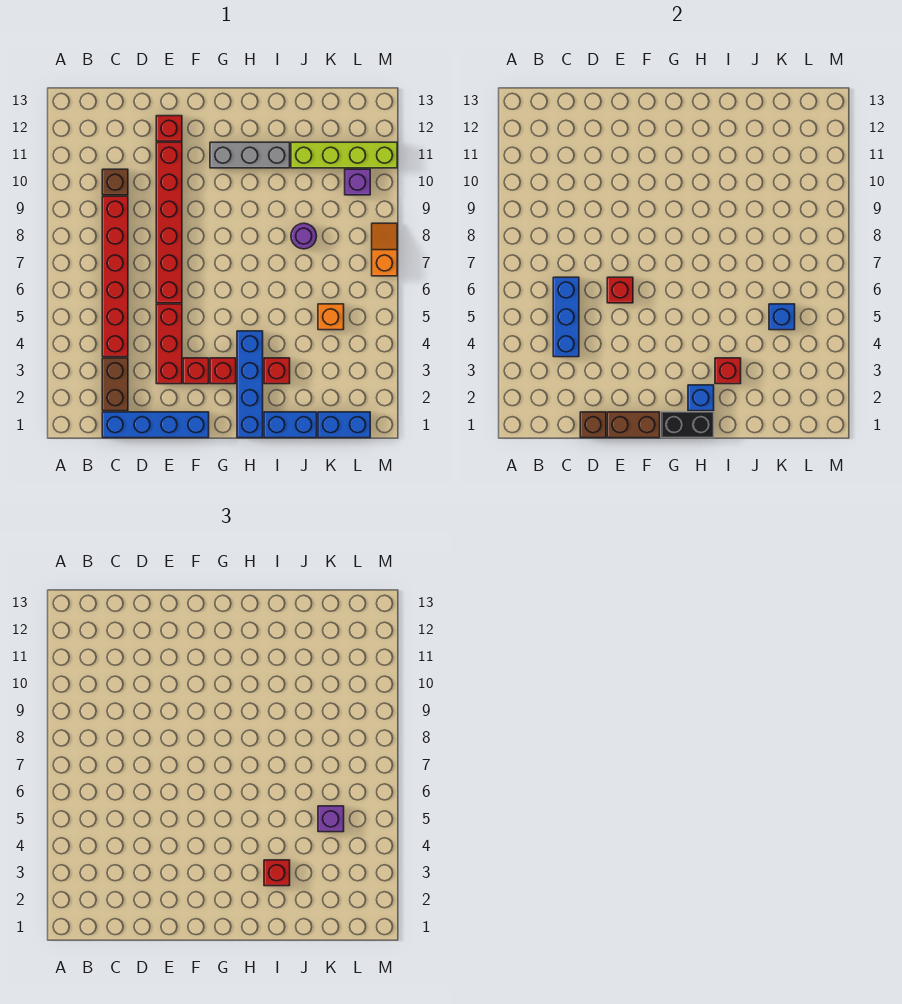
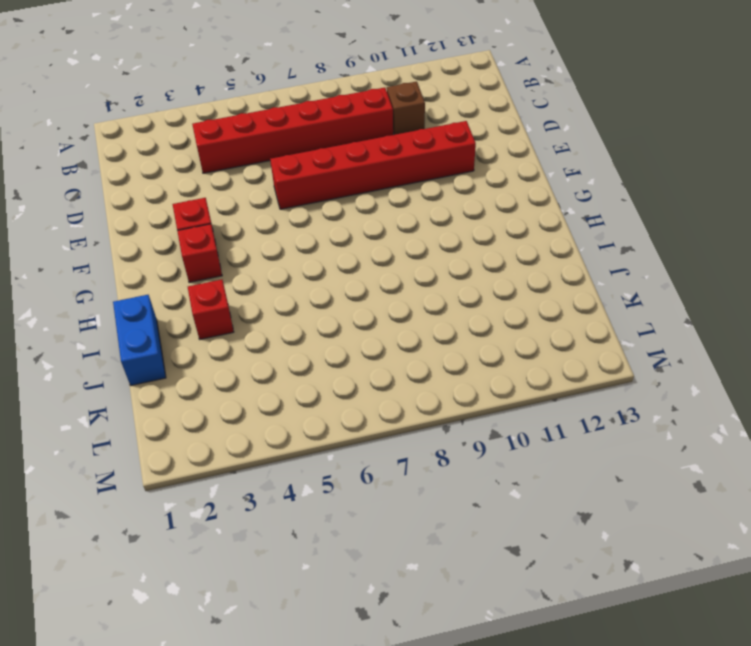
none -> blue brick C1:F1 level 1
none -> brown brick C2:C3 level 1
none -> red brick E3:E5 level 1

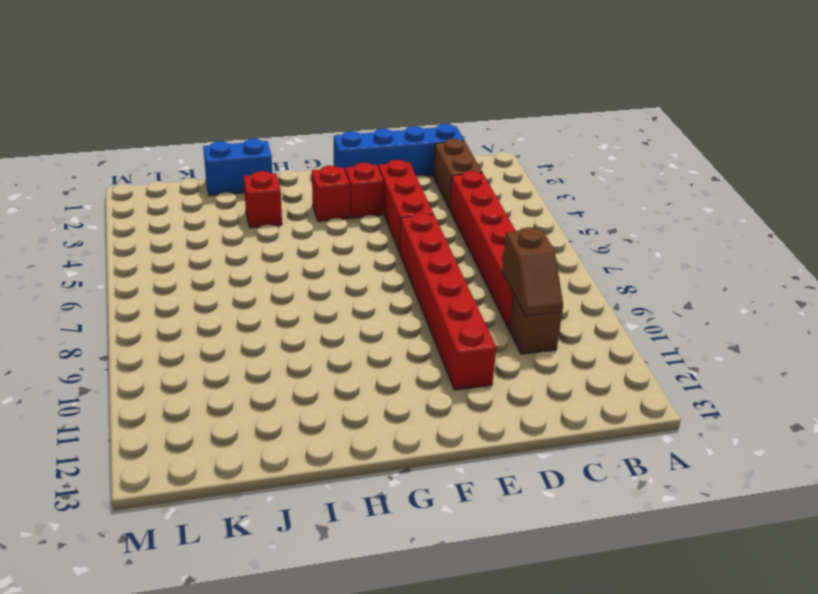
brown slope C9:C10 level 2 top 9 -> none
none -> red brick E12 level 1
none -> grey brick G11:I11 level 1
none -> blue brick H1:H4 level 1

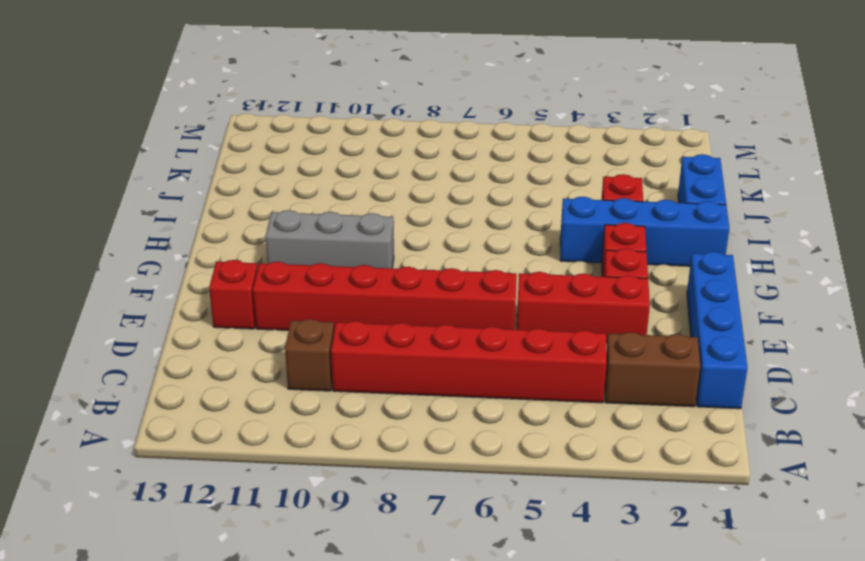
grey brick G9:G11 level 1 -> grey brick G11:I11 level 1
none -> purple round brick J8 level 1
none -> lime brick J11:M11 level 1
none -> blue brick K1:L1 level 1

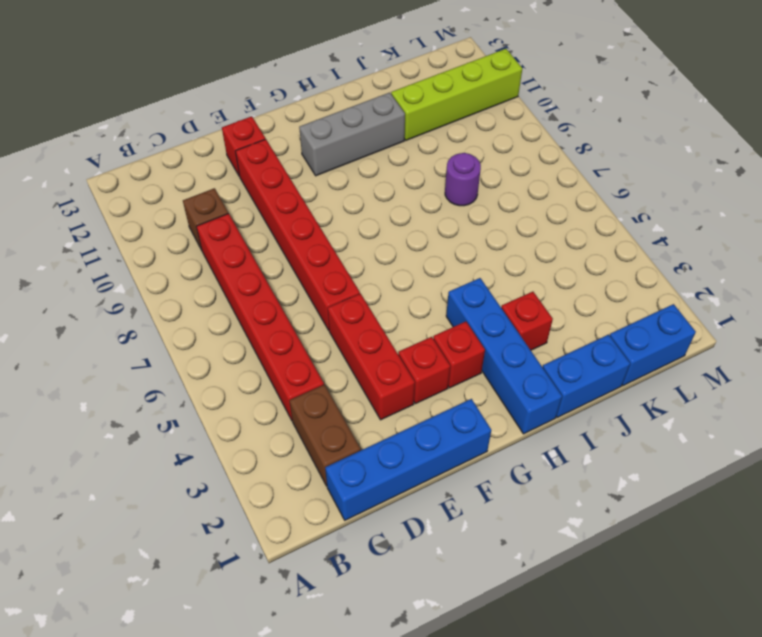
none -> orange brick K5 level 1
none -> purple brick L10 level 1
none -> orange slope M7:M8 level 1 top 7

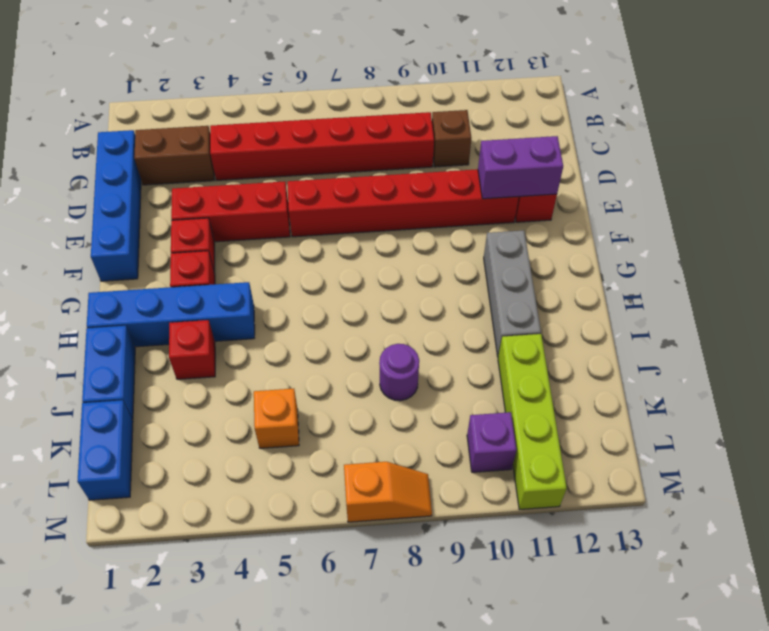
purple brick E11:E12 level 2 -> none
none -> blue brick C4:C6 level 2
none -> brown brick D1 level 2
none -> brown brick E1:F1 level 2

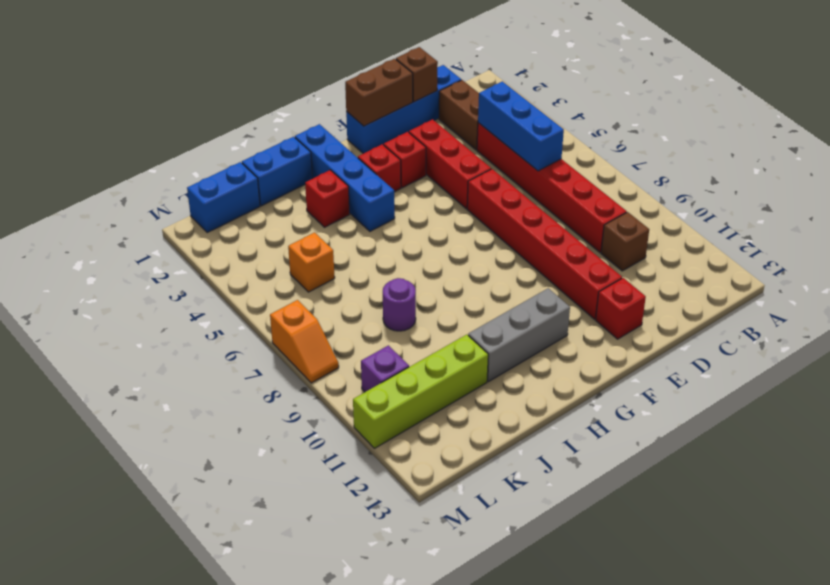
none -> red brick E6 level 2
none -> black brick G1:H1 level 2
none -> blue brick H2 level 2

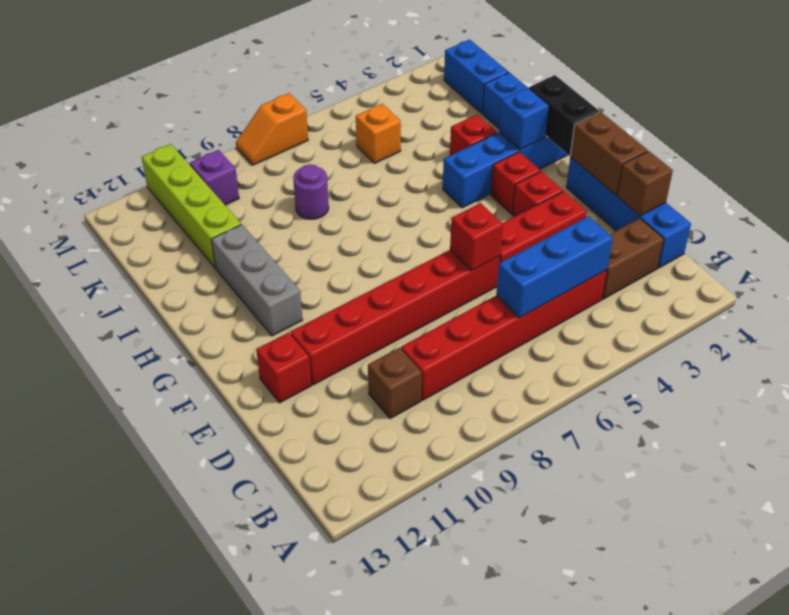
none -> red brick I3 level 2
none -> blue brick K5 level 2
none -> red brick I3 level 3

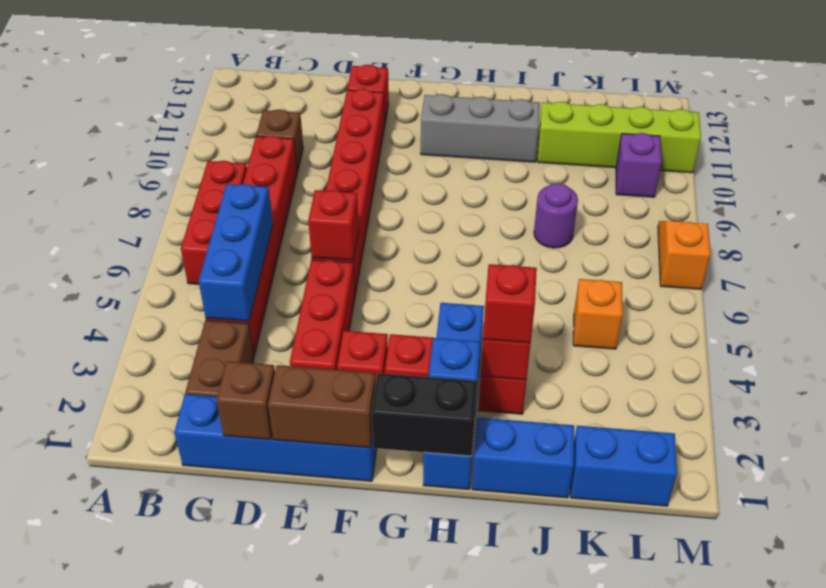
red brick B6:B8 level 1 -> none
none -> blue brick K5 level 2
none -> purple brick K5 level 3

